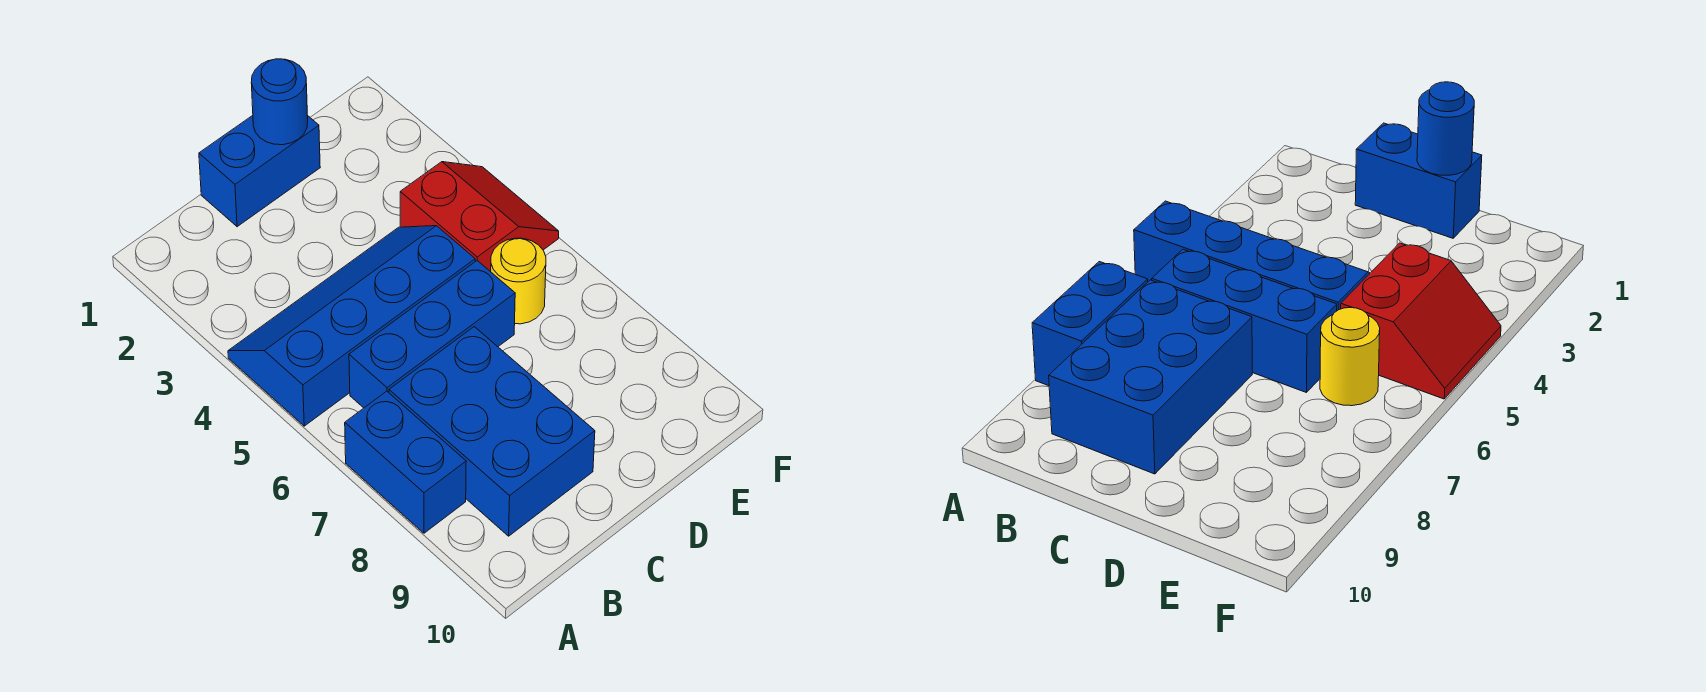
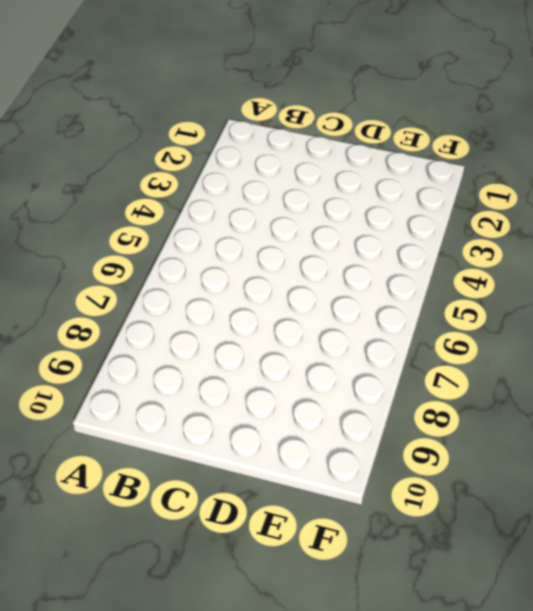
none -> blue slope A4:D5 level 1 top 5
none -> blue brick A7:A8 level 1

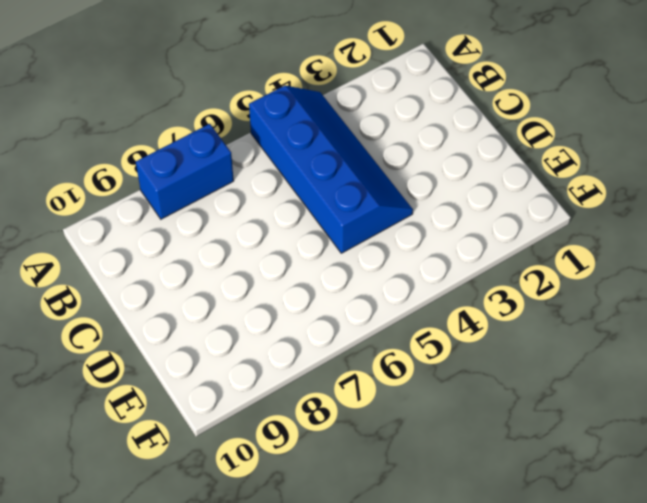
none -> blue brick B6:D6 level 1
none -> blue brick B7:C9 level 1

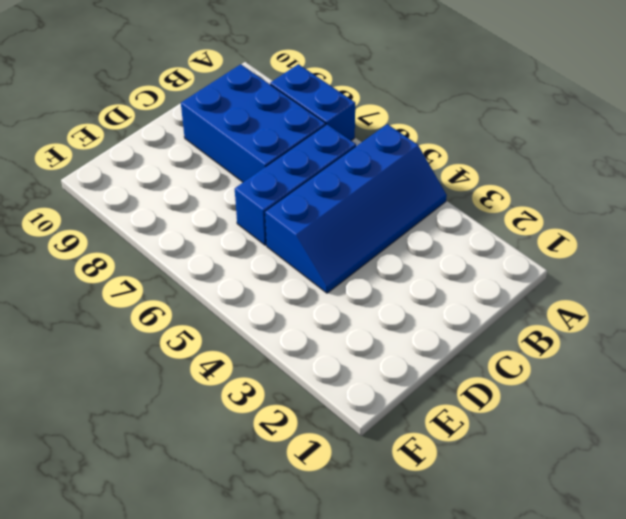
none -> blue brick C1:D1 level 1
none -> red slope E4:F5 level 1 top E

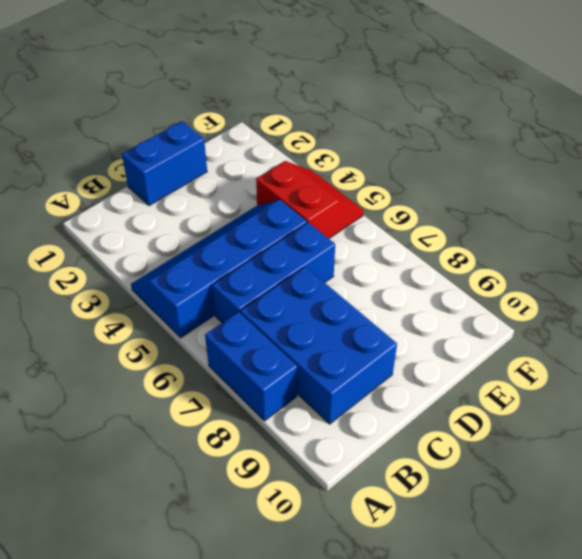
none -> yellow round brick E6 level 1
none -> blue round brick D1 level 2

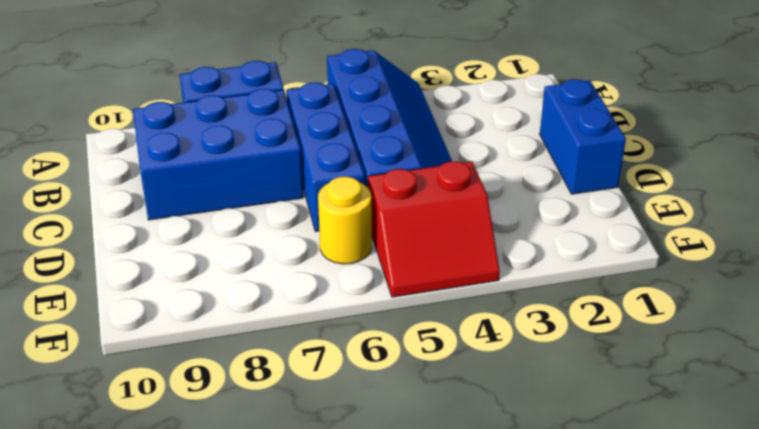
none -> blue round brick D1 level 2

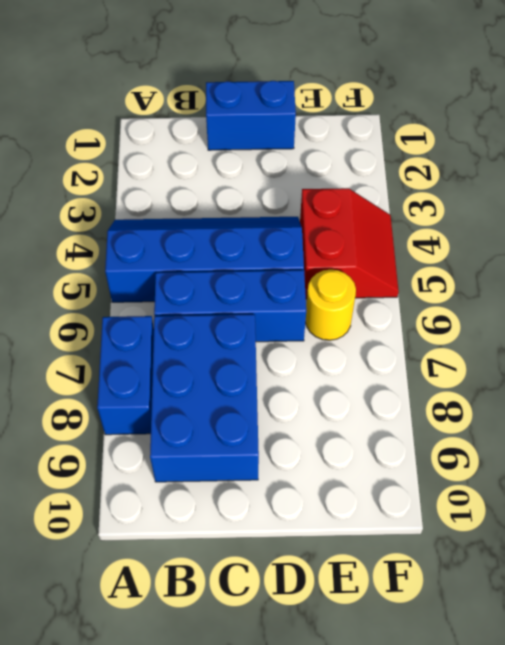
none -> blue round brick D1 level 2

